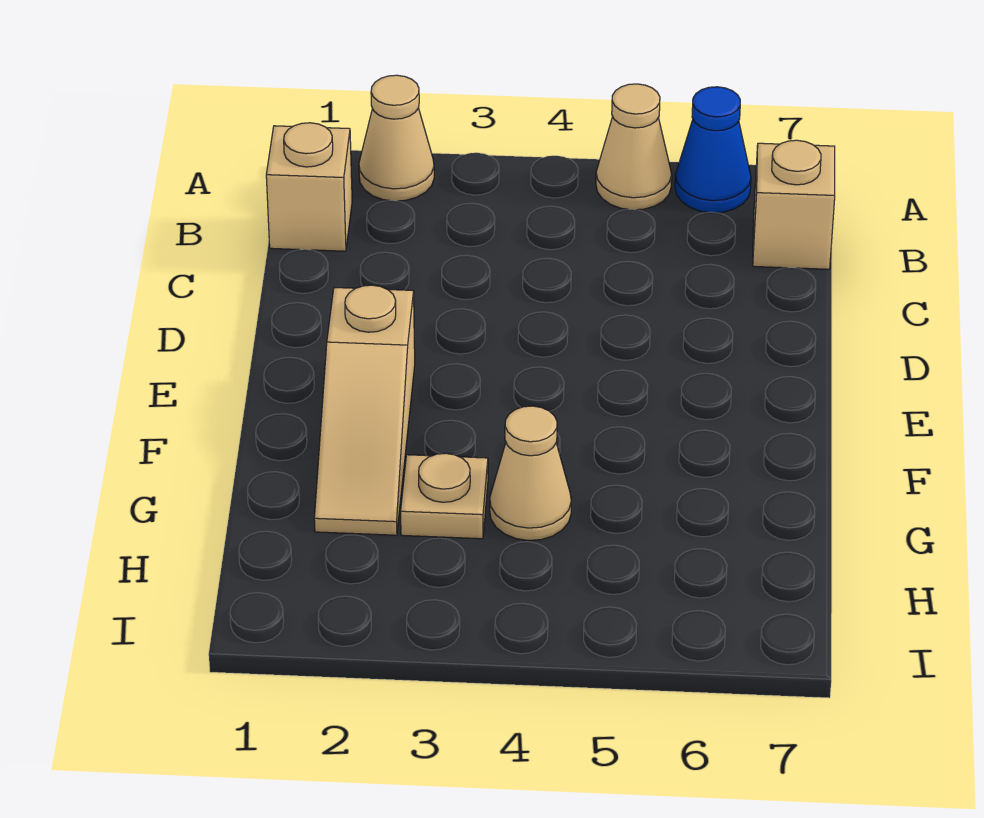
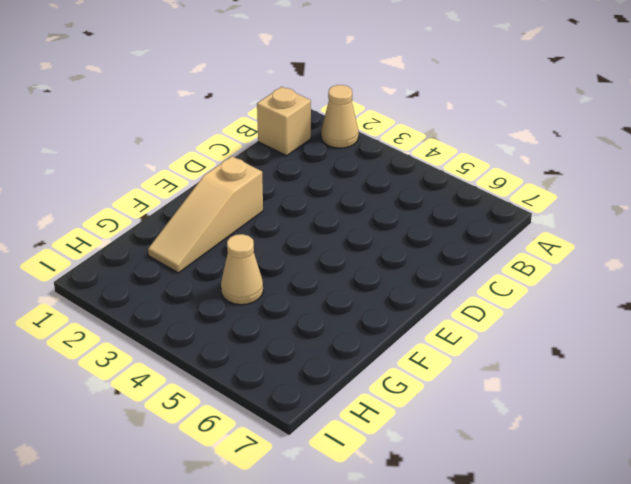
none -> tan cone A5 level 1
none -> blue cone A6 level 1

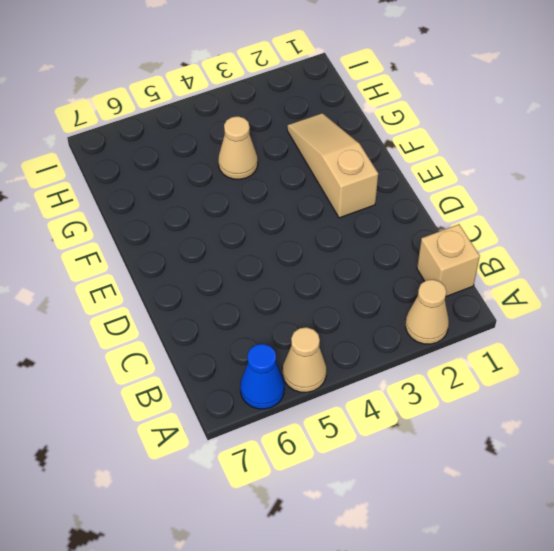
none -> tan brick B7 level 1
none -> tan plate G3 level 1

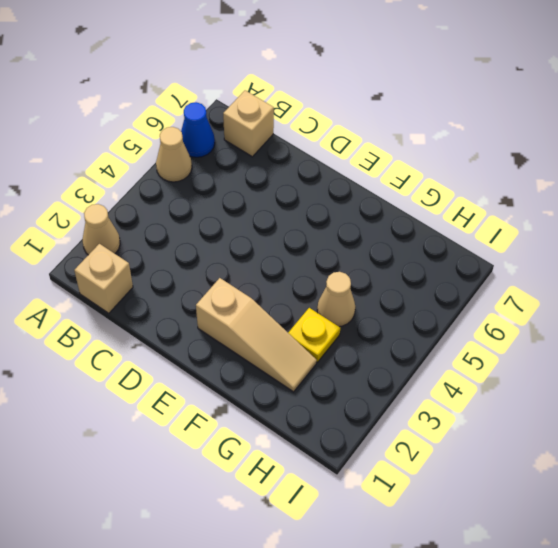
yellow plate G3 level 1 -> tan plate G3 level 1

